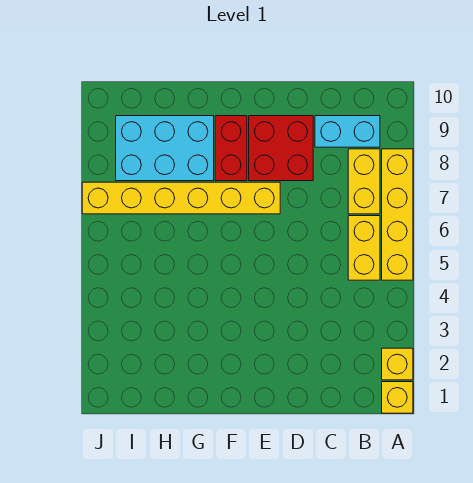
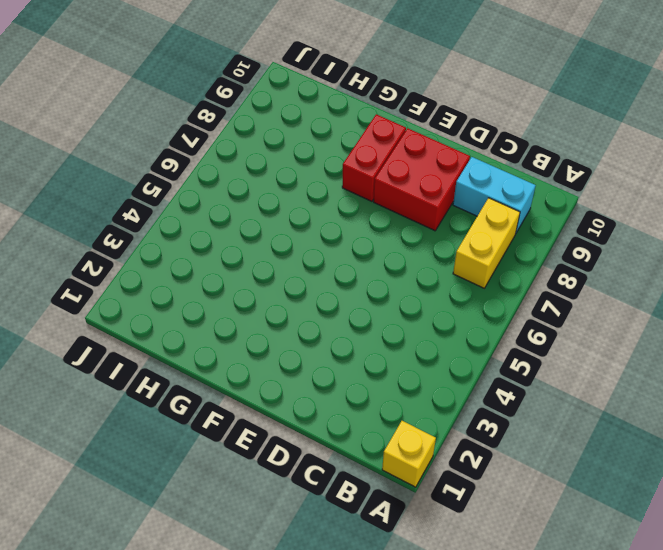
none -> yellow brick A2 level 1
none -> yellow brick A5:A8 level 1

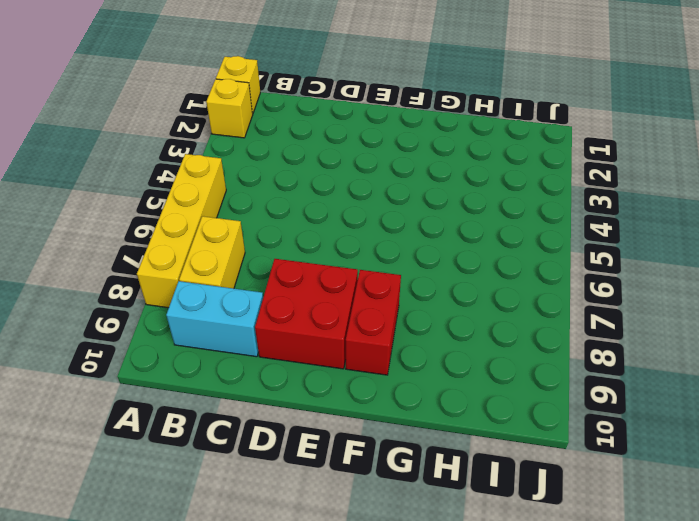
none -> yellow brick B5:B6 level 1
none -> yellow brick E7:J7 level 1

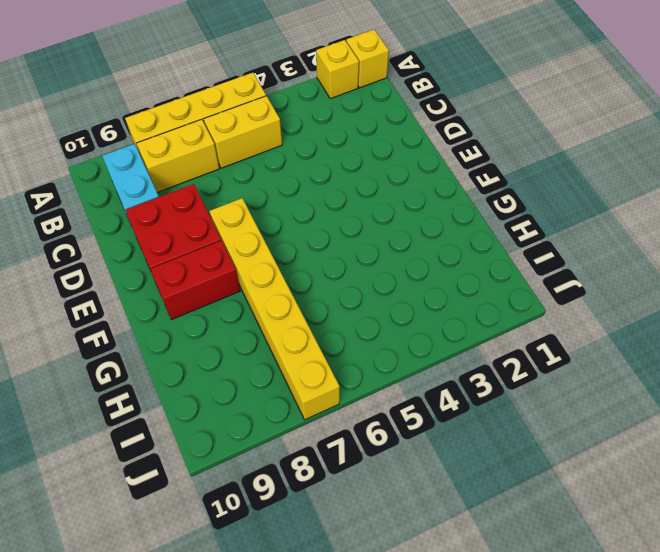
none -> cyan brick G8:I9 level 1

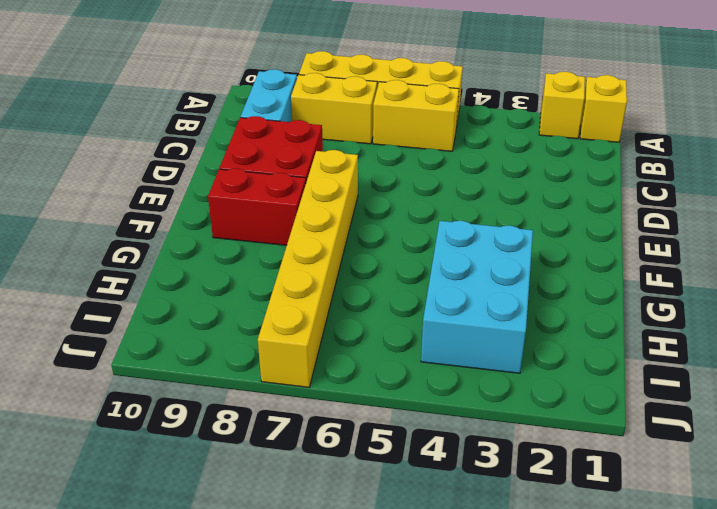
cyan brick G3:I4 level 1 -> cyan brick G8:I9 level 1

